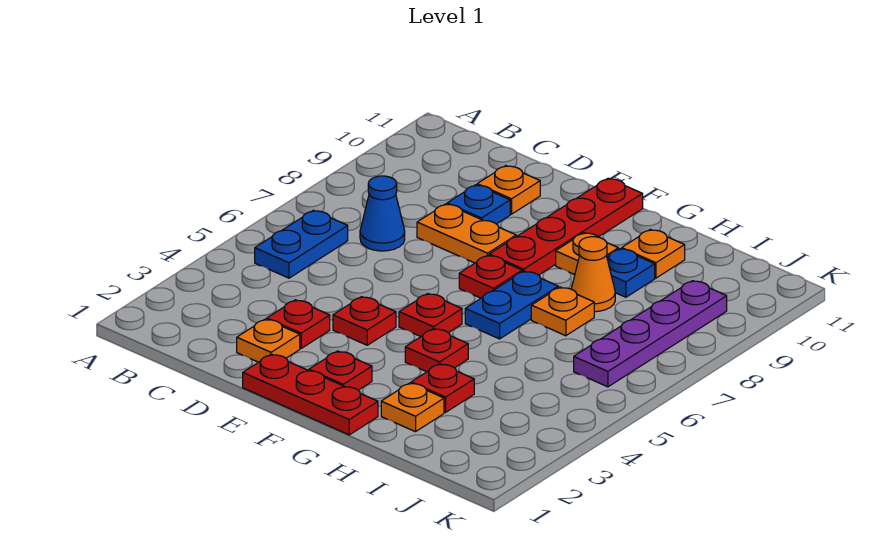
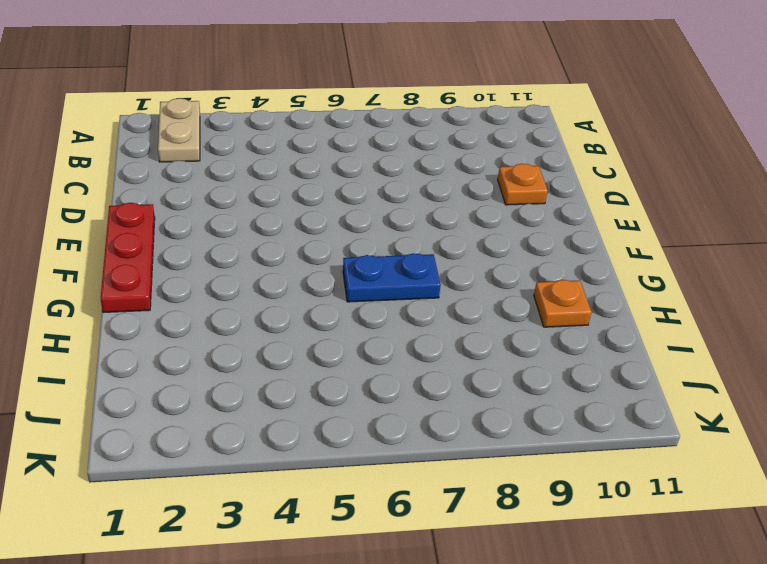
tan plate A2:B2 level 1 -> none
none -> blue plate B5:B6 level 1
none -> blue cone C7 level 1
none -> orange plate D2 level 1

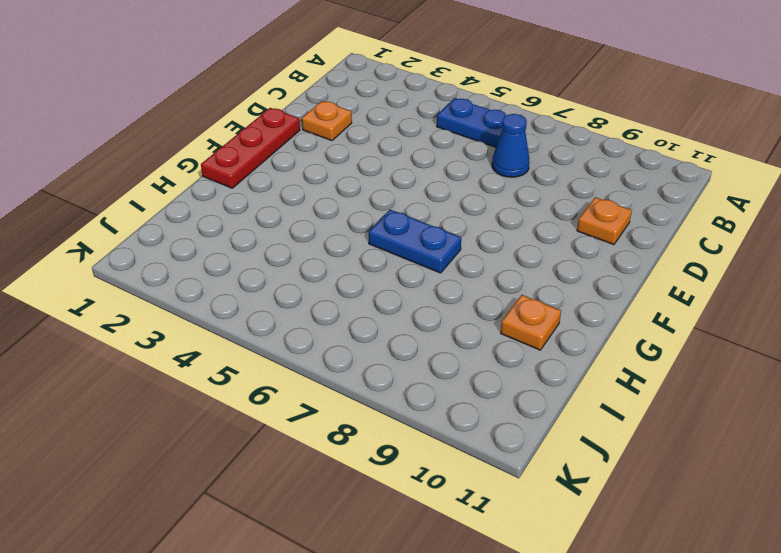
none -> red plate D3 level 1
none -> orange plate D8:E8 level 1
none -> blue plate D9 level 1

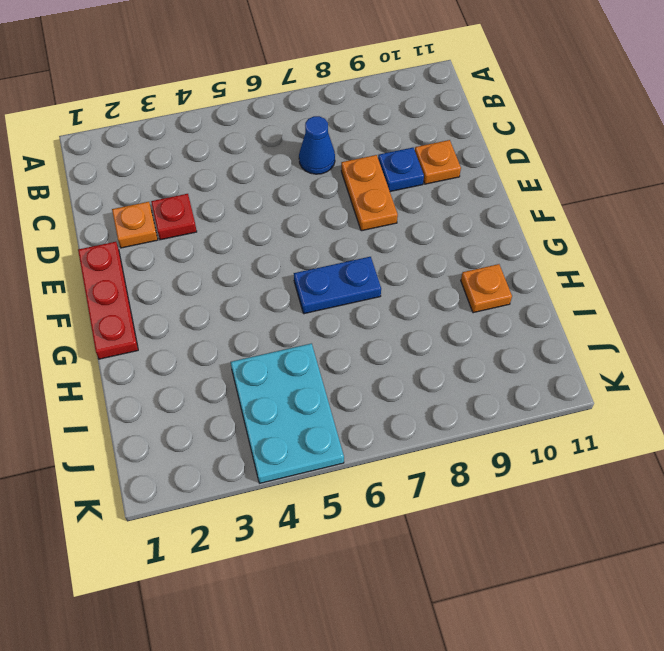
cyan plate I4:K5 level 1 -> none
none -> blue plate B5:B6 level 1
none -> red plate E4 level 1
none -> red plate F2 level 1

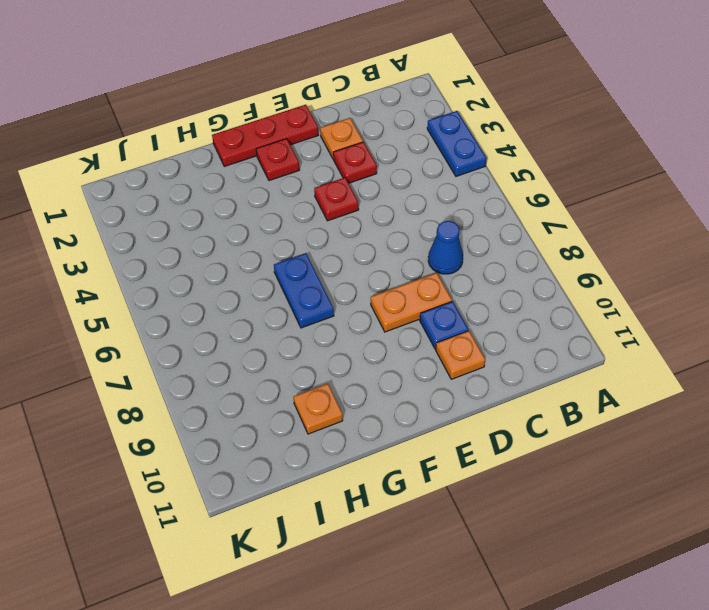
blue plate A3:A4 level 1 -> blue plate B5:B6 level 1
none -> red plate F5 level 1
none -> red plate F7 level 1
none -> red plate F8:F11 level 1

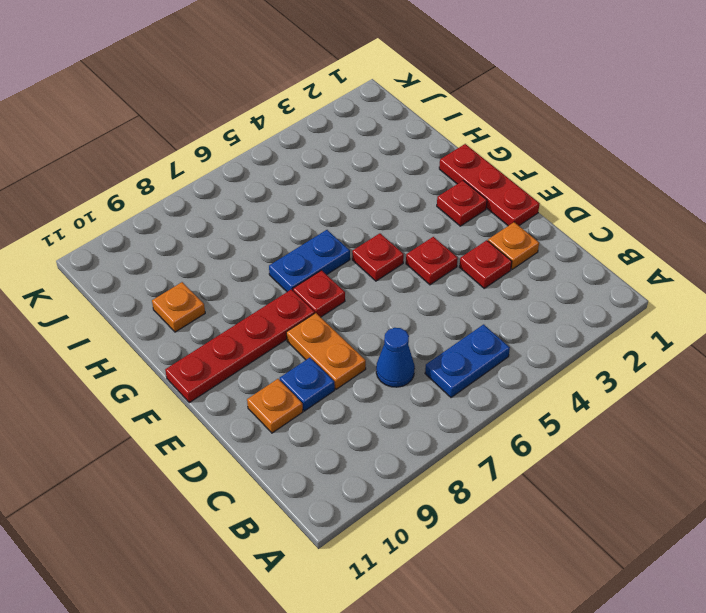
none -> red plate G4 level 1
none -> orange plate G9 level 1
none -> orange plate H2 level 1

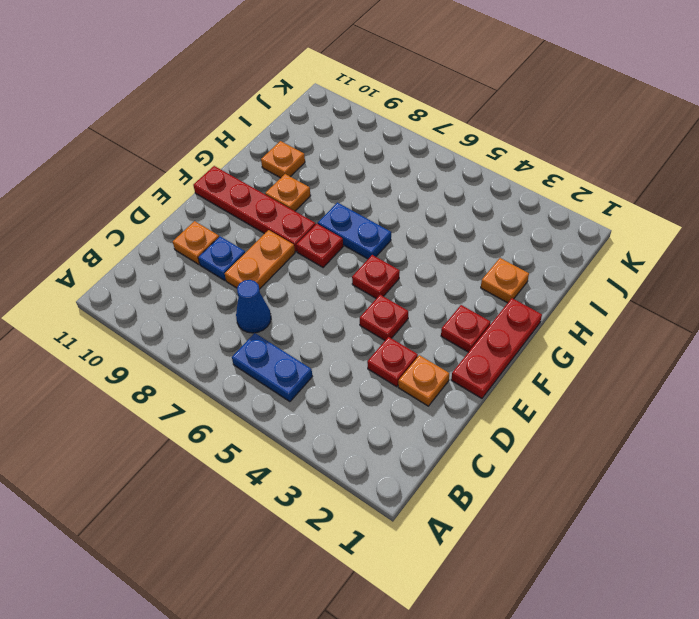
none -> red plate G4 level 1
none -> red plate H3 level 1
none -> orange plate H7 level 1

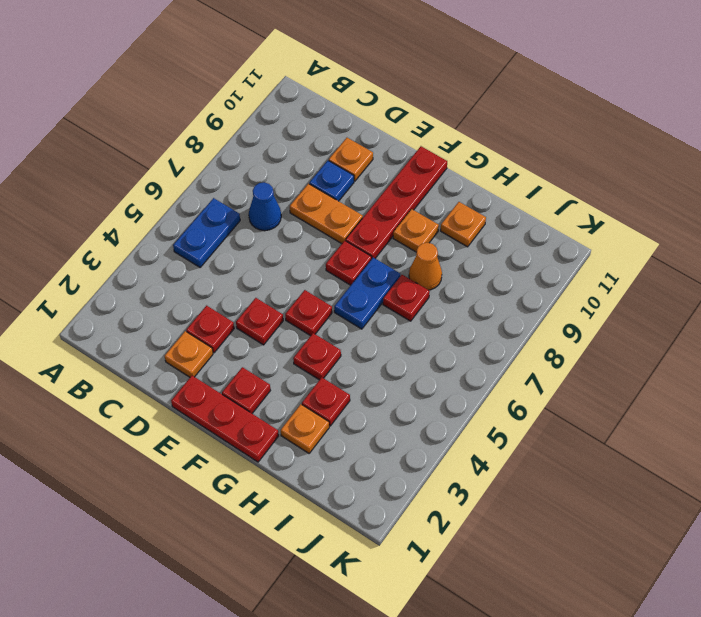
red plate H7 level 1 -> orange plate H7 level 1
none -> blue plate H9 level 1
none -> purple plate J6:J9 level 1

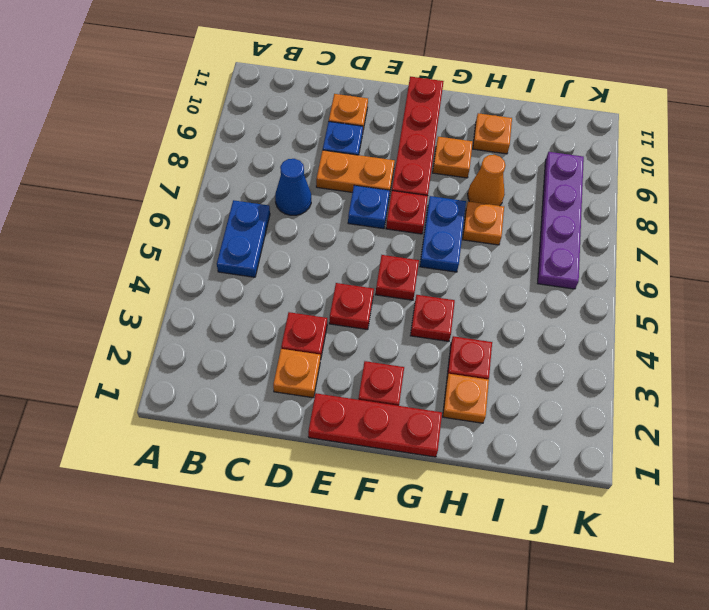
blue plate E7 level 1 -> blue plate H9 level 1

